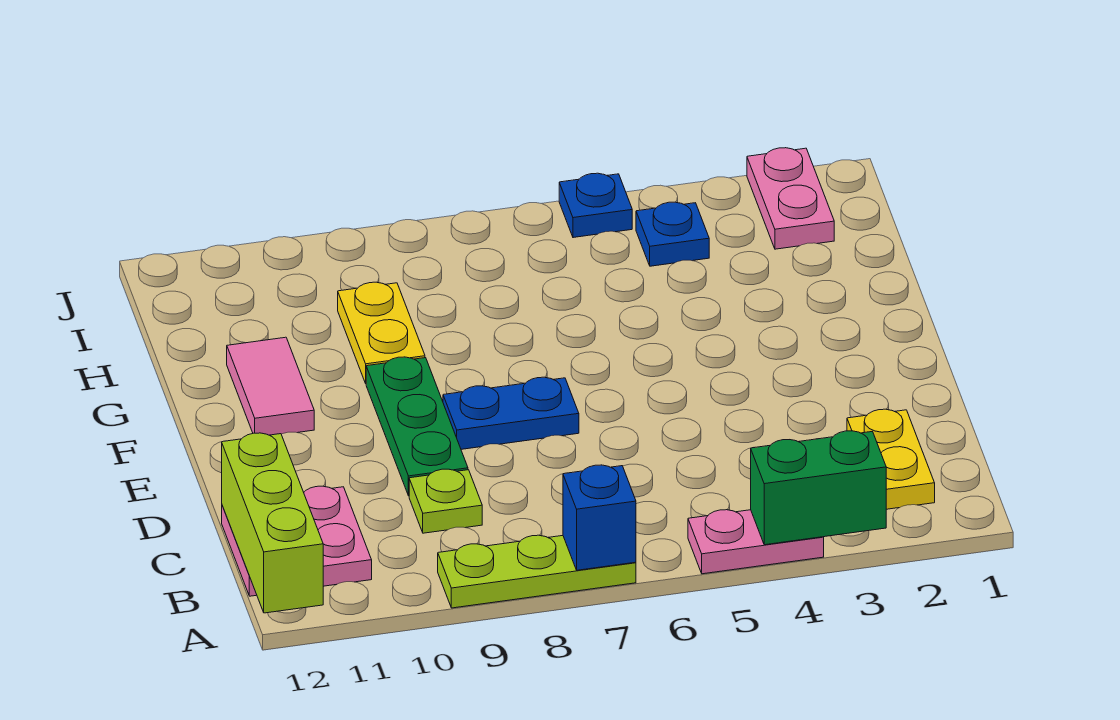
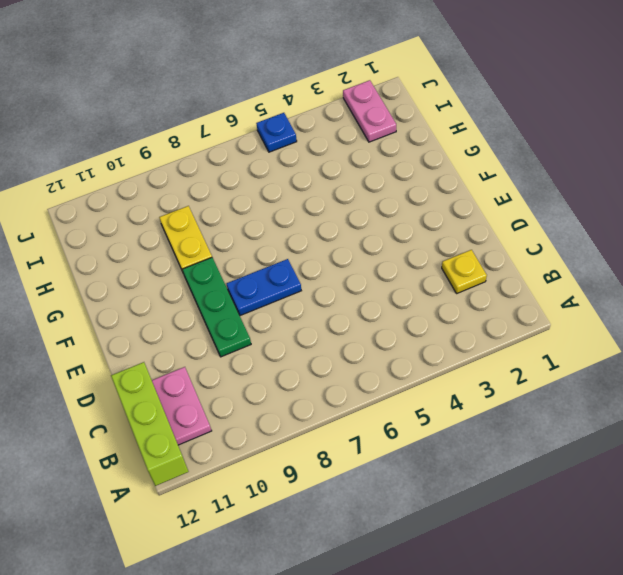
yellow plate C2 level 1 -> yellow plate B2:C2 level 1
none -> pink plate A4:A5 level 1
none -> lime plate A7:A9 level 1
none -> lime plate C9 level 1

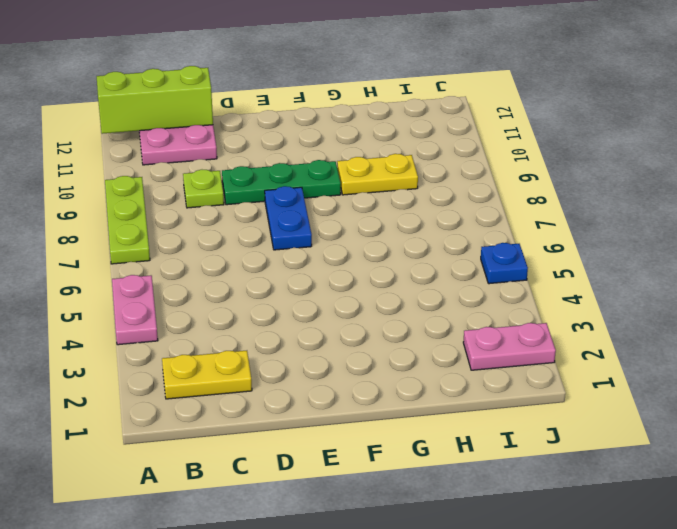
none -> pink tile F11:G11 level 1
none -> blue plate I4 level 1
none -> green brick A3:A4 level 2

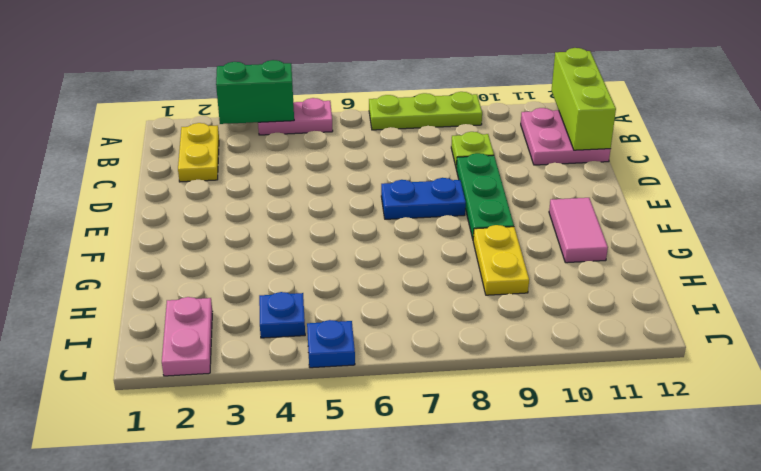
none -> blue brick A7 level 2

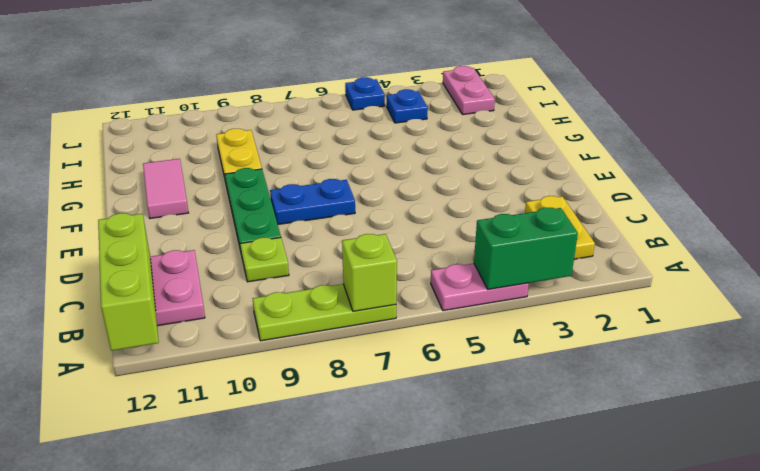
lime brick A7 level 2 -> blue brick A7 level 2

